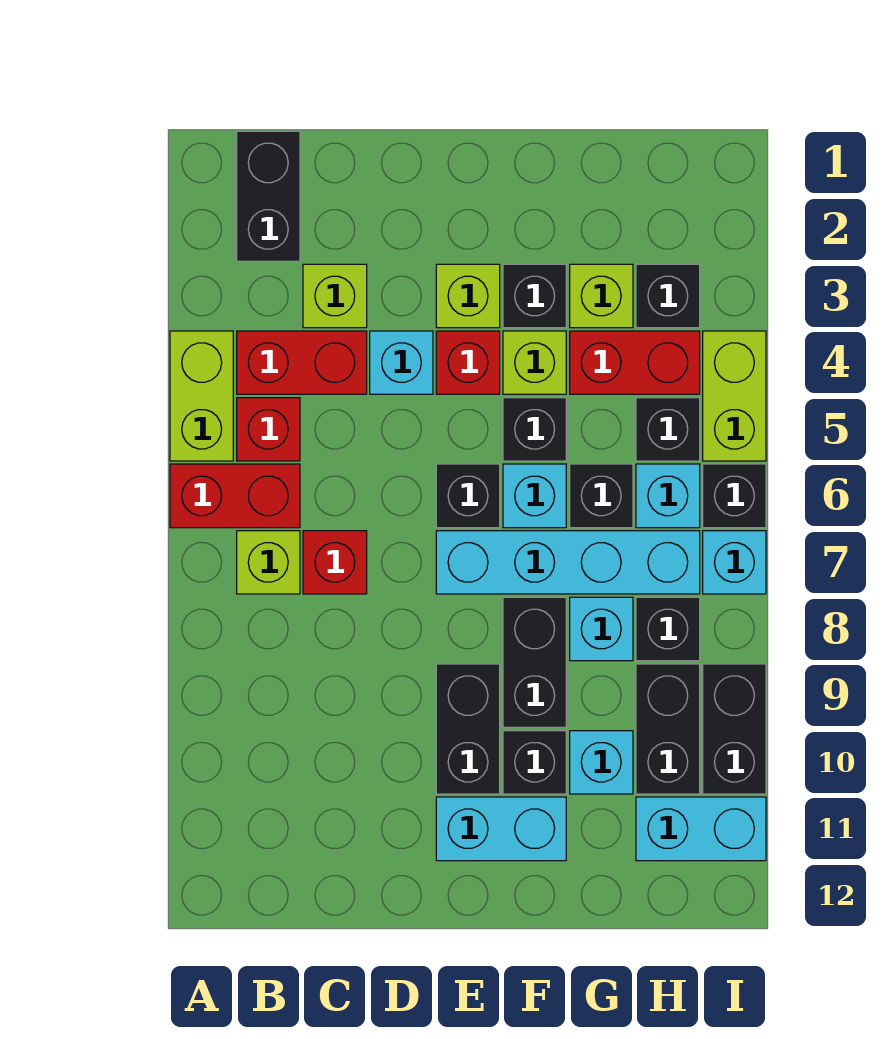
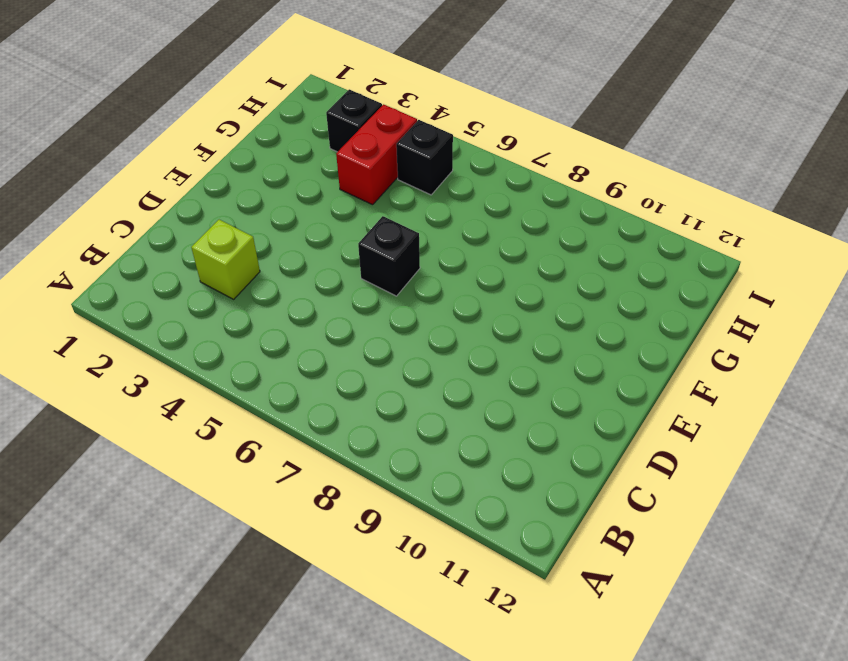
none -> lime brick A4:A5 level 1
none -> red brick A6:B6 level 1
none -> black brick B1:B2 level 1
none -> red brick B4:C4 level 1

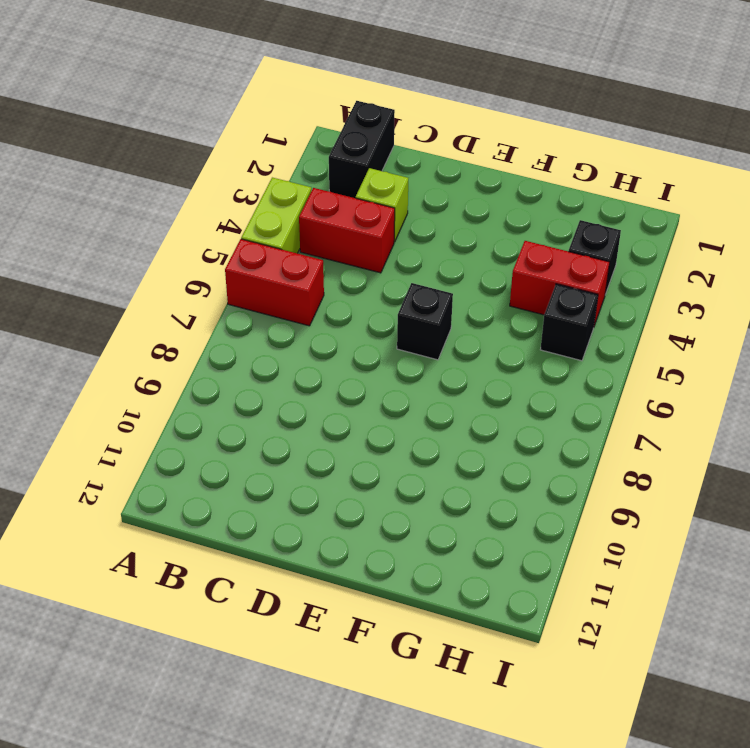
none -> red brick B5 level 1
none -> lime brick B7 level 1
none -> red brick C7 level 1
none -> cyan brick D4 level 1

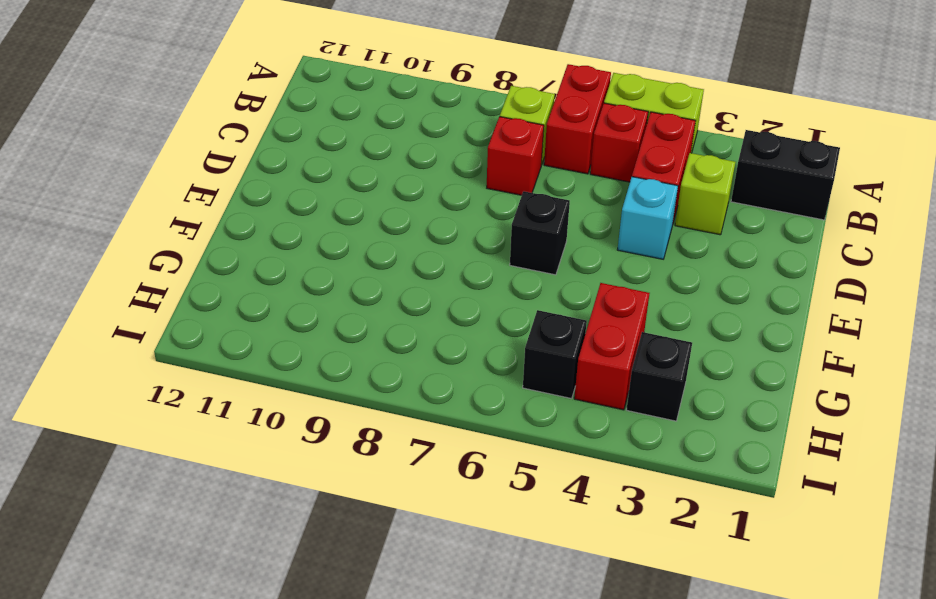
none -> lime brick E3 level 1
none -> red brick E4 level 1
none -> cyan brick E7:H7 level 1
none -> black brick E9:E10 level 1

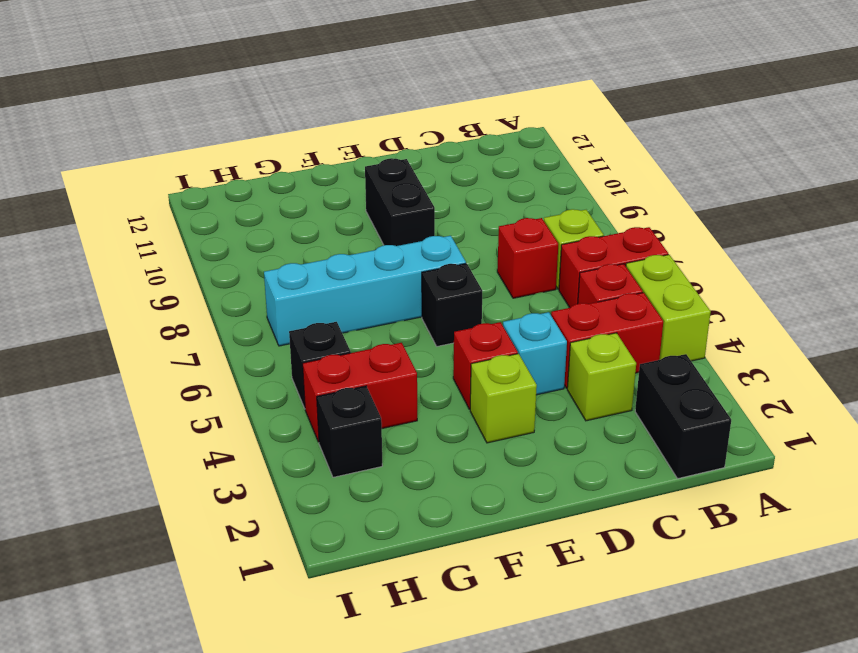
none -> cyan brick E11:F11 level 1
none -> black brick F3 level 1
none -> lime brick F4 level 1
none -> black brick F5 level 1

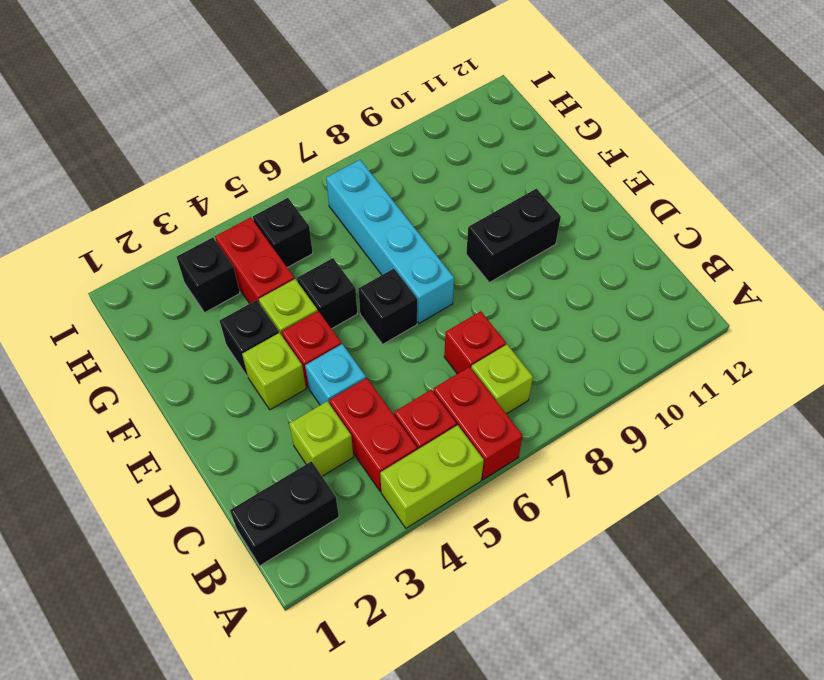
none -> cyan brick E11:F11 level 1
none -> cyan brick F6 level 1
none -> black brick F8:F9 level 1
none -> black brick F10 level 1

